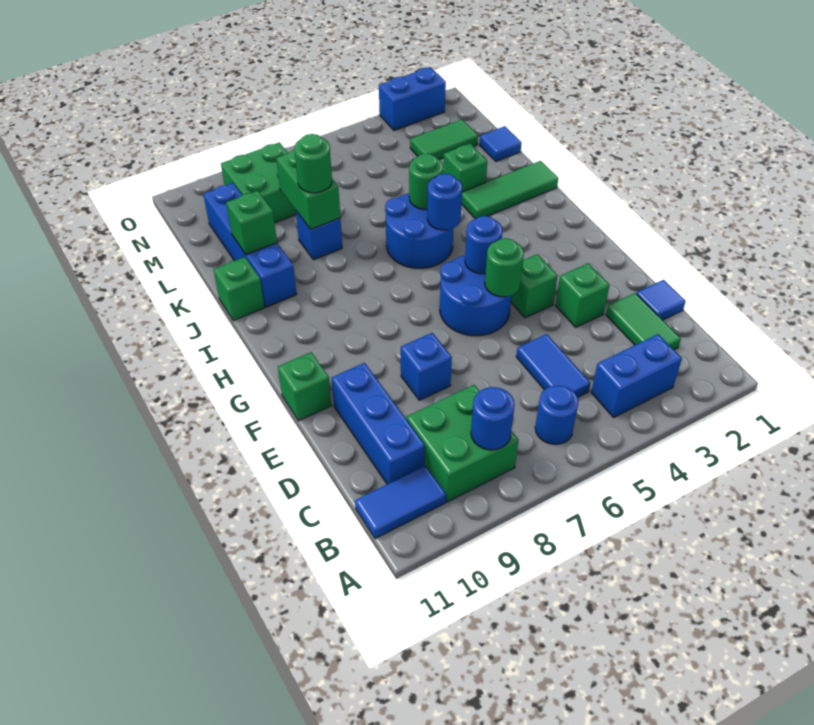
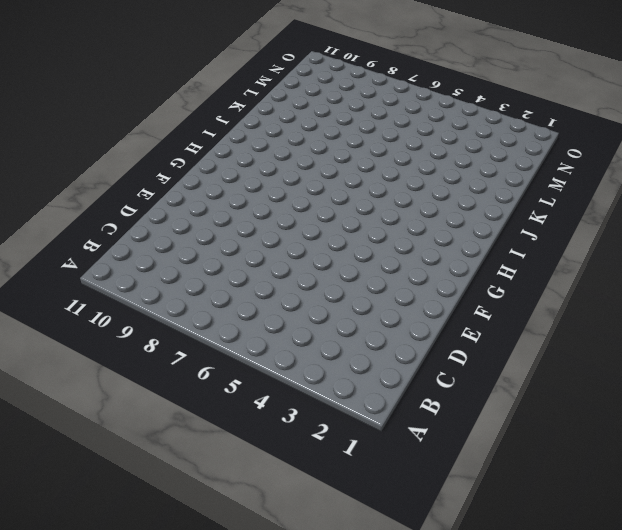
none -> blue brick B3:B4 level 1
none -> blue round brick B6 level 1
none -> green brick B8:C9 level 1
none -> blue tile B10:B11 level 1

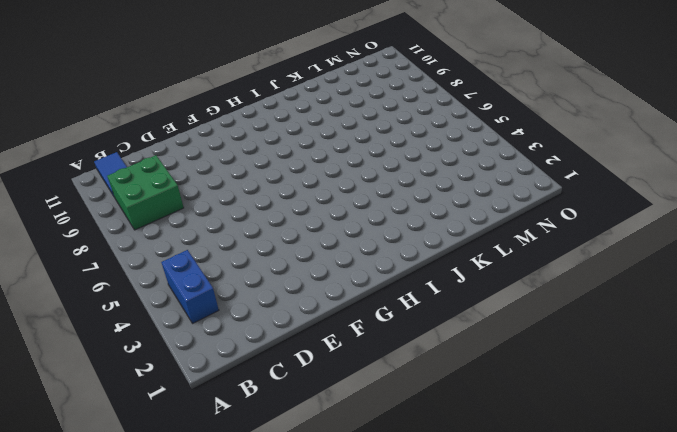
none -> blue round brick B6 level 1
none -> green tile C2:D2 level 1
none -> blue tile C5:D5 level 1
none -> blue brick C10:E10 level 1

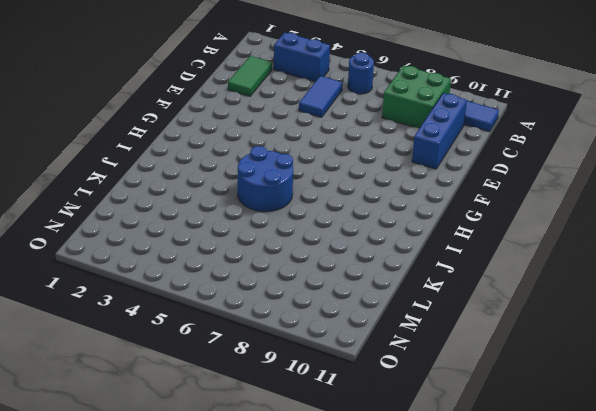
none -> blue tile D1 level 1
none -> green brick E3 level 1
none -> blue brick E8 level 1
none -> green brick F4 level 1

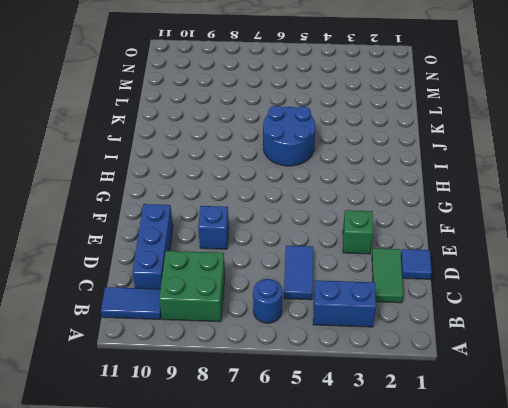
none -> green brick F4 level 1
none -> blue round brick F5:G6 level 1
none -> green brick F11 level 1
none -> green tile J1:J3 level 1

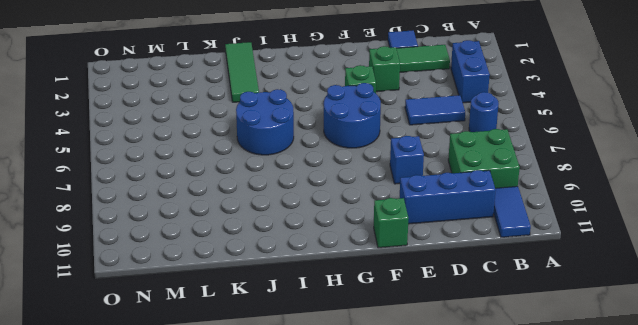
none -> blue brick J10:M10 level 1
none -> green brick J11 level 1
none -> green brick K3 level 1
none -> blue brick K8 level 1

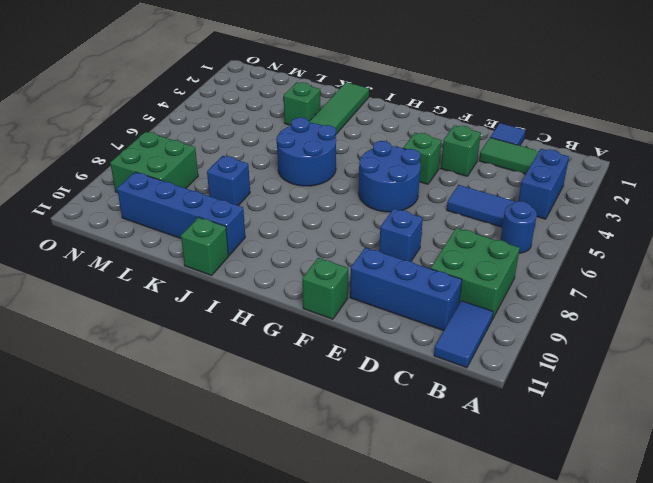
none -> blue tile L1 level 1
none -> green tile M2:M3 level 1
none -> blue brick O2:O3 level 1
none -> blue round brick B8 level 2

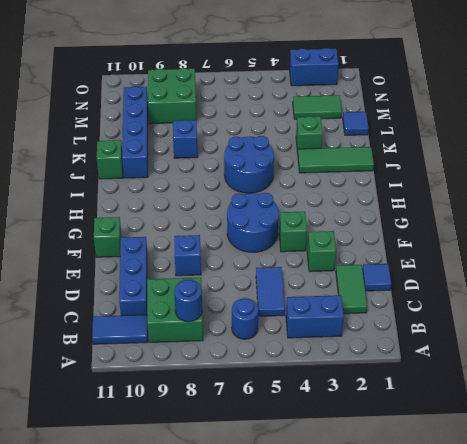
none -> green round brick F5 level 2
none -> blue round brick G5 level 2
none -> blue round brick I5 level 2
none -> green round brick J5 level 2

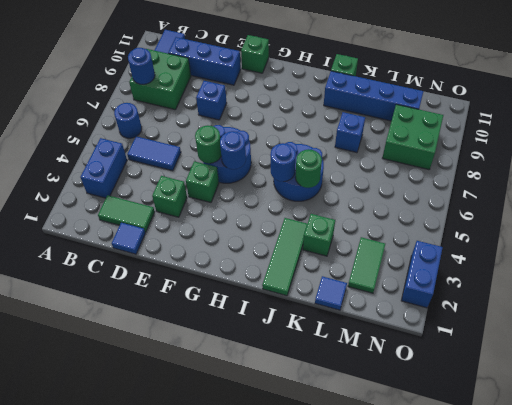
none -> green brick K8:L8 level 2
none -> green brick K10 level 2
none -> green round brick K8 level 3

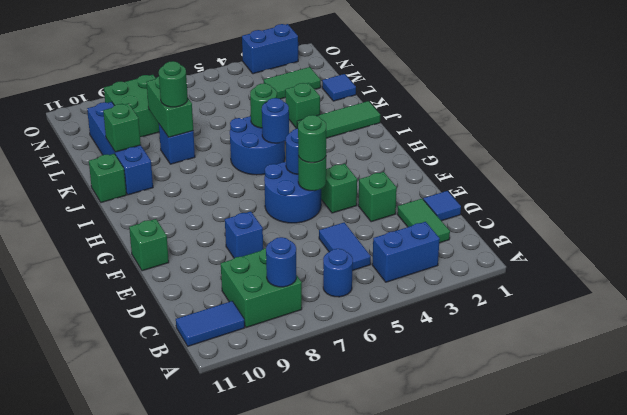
green round brick F5 level 3 -> none
none -> blue brick C10:E10 level 1

